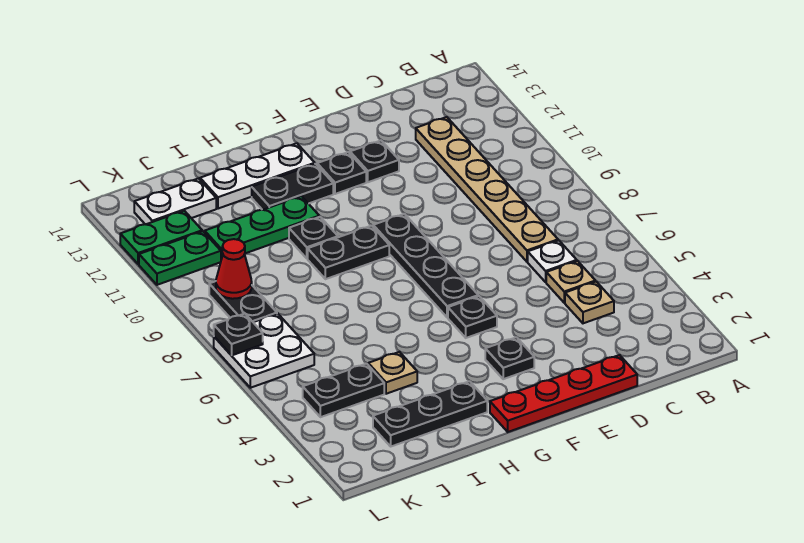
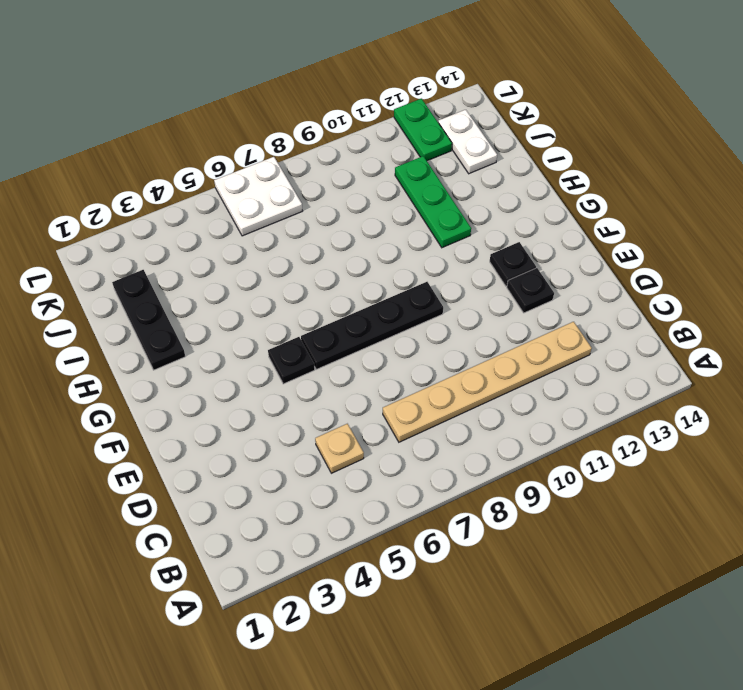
none -> tan plate C4 level 1
none -> white plate C6 level 1
none -> red plate D1:G1 level 1

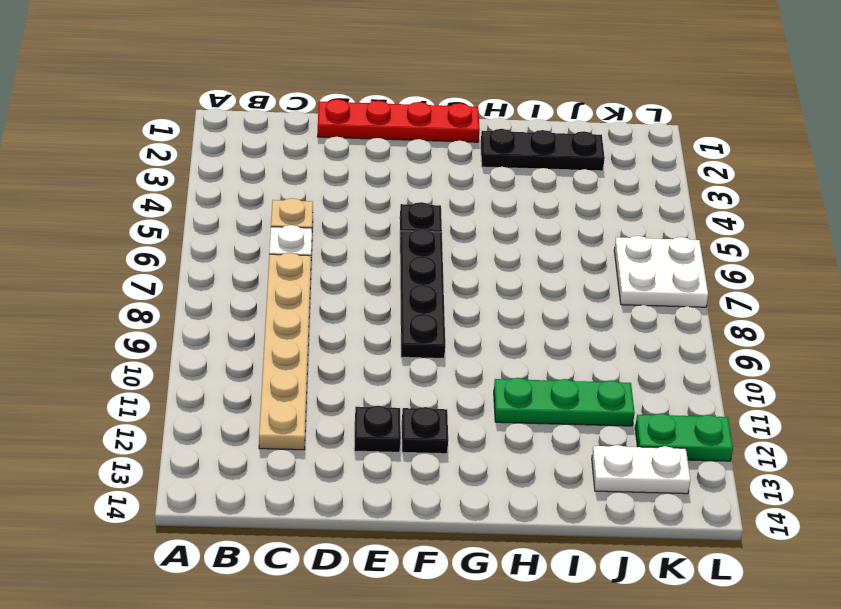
none -> tan plate C4 level 1
none -> black plate F3 level 1
none -> black plate G9:H9 level 1

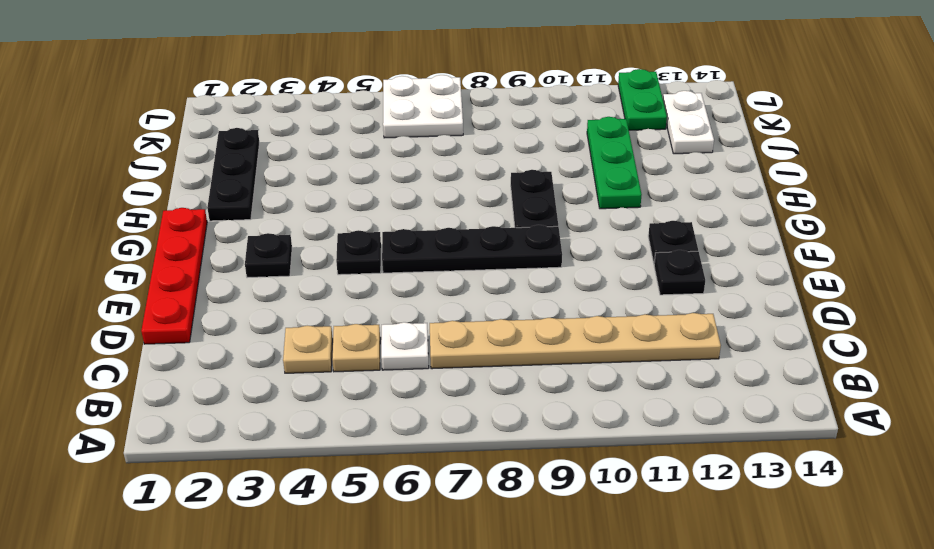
none -> black plate G12:H12 level 1
none -> white plate G13:I13 level 1
none -> black plate H10 level 1

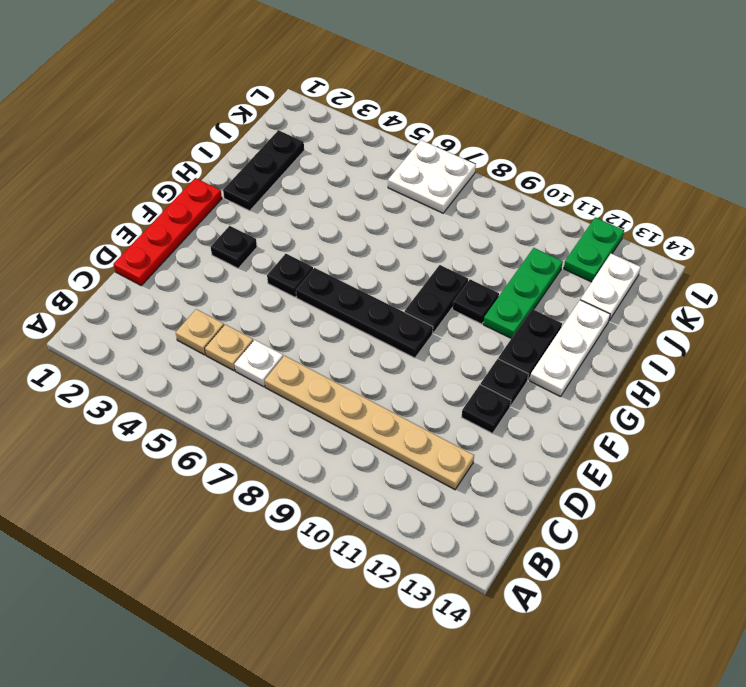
none -> tan plate I4 level 1
none -> black plate J4:K4 level 1
none -> black plate K8:K9 level 1

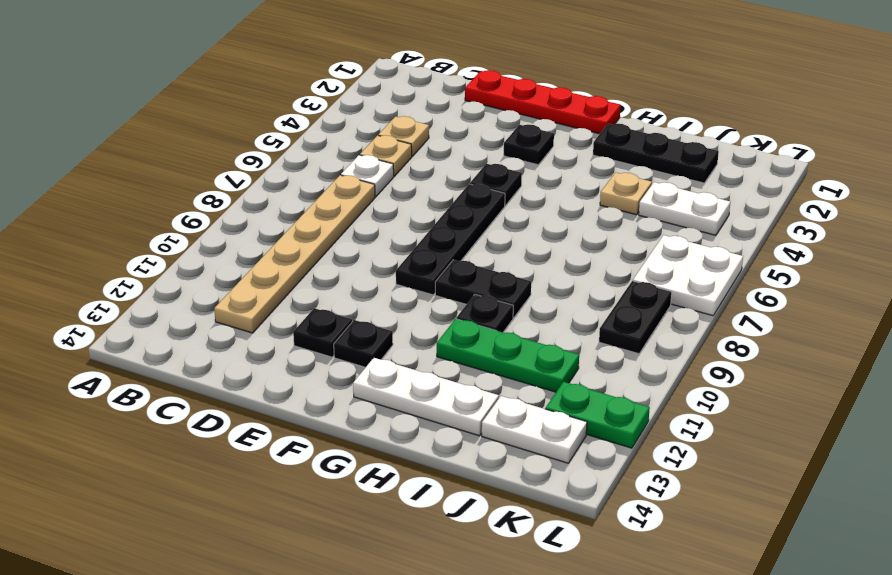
white plate J4:K4 level 1 -> black plate J4:K4 level 1
none -> black plate G12:H12 level 1
none -> green plate K11:L11 level 1
none -> red cone K9 level 2

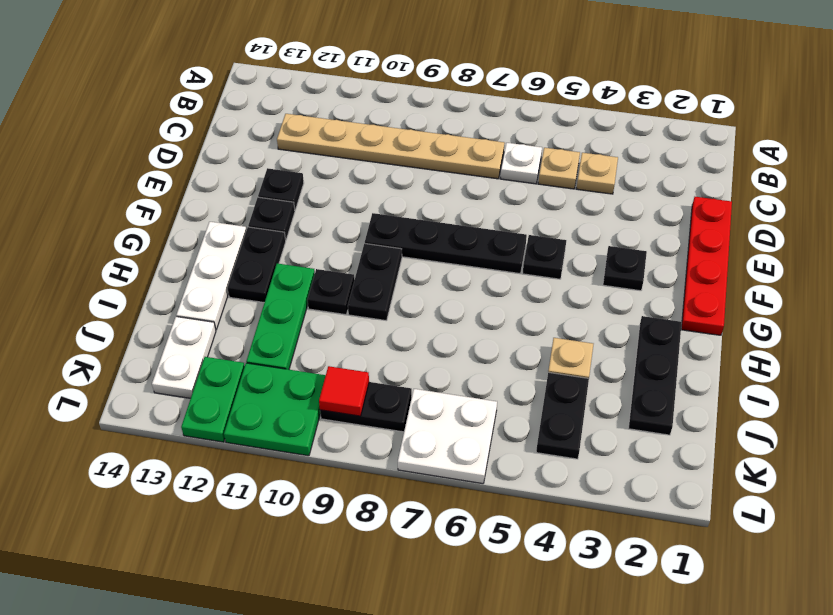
red tile K9 level 2 -> red cone K9 level 2
green plate K10:L11 level 1 -> green plate K11:L11 level 1
none -> black plate L7 level 2

